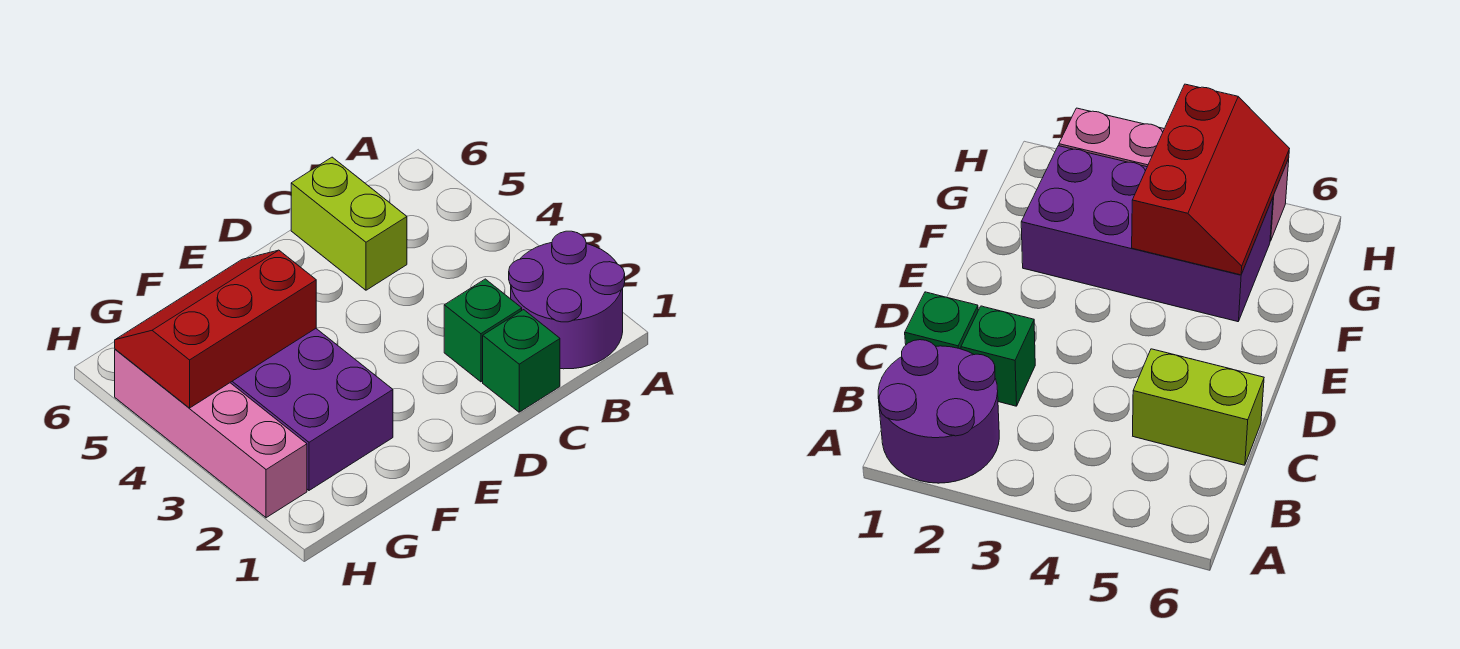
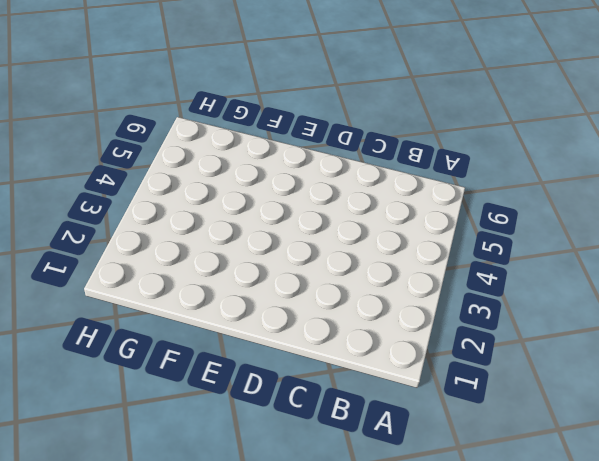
none -> purple round brick A1:B2 level 1
none -> green brick C1 level 1

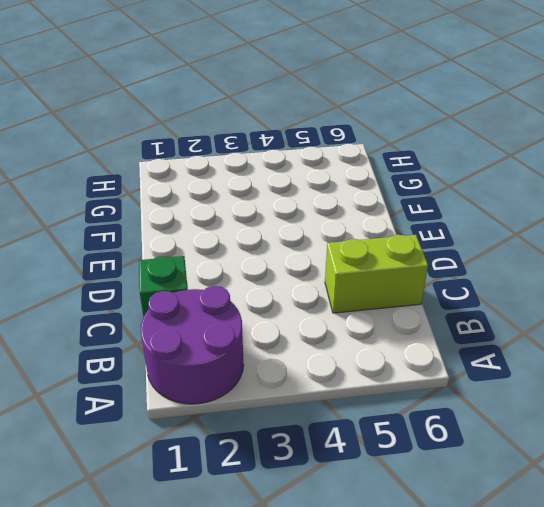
none -> green brick C2 level 1
none -> purple brick F2:G5 level 1

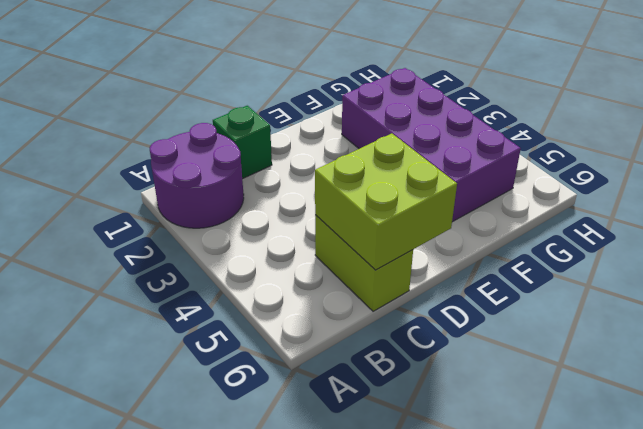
lime brick C5:D6 level 2 -> none
none -> green brick C2 level 1
none -> pink brick H2:H5 level 1

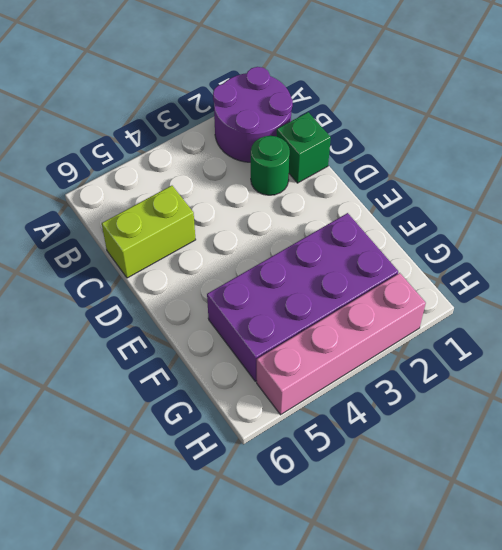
green round brick C2 level 1 -> green brick C2 level 1
none -> red slope F4:H5 level 2 top 4

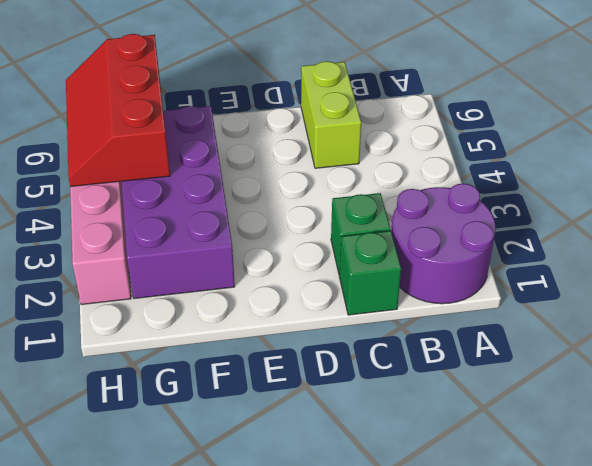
red slope G4:H6 level 2 top G -> red slope F4:H5 level 2 top 4

